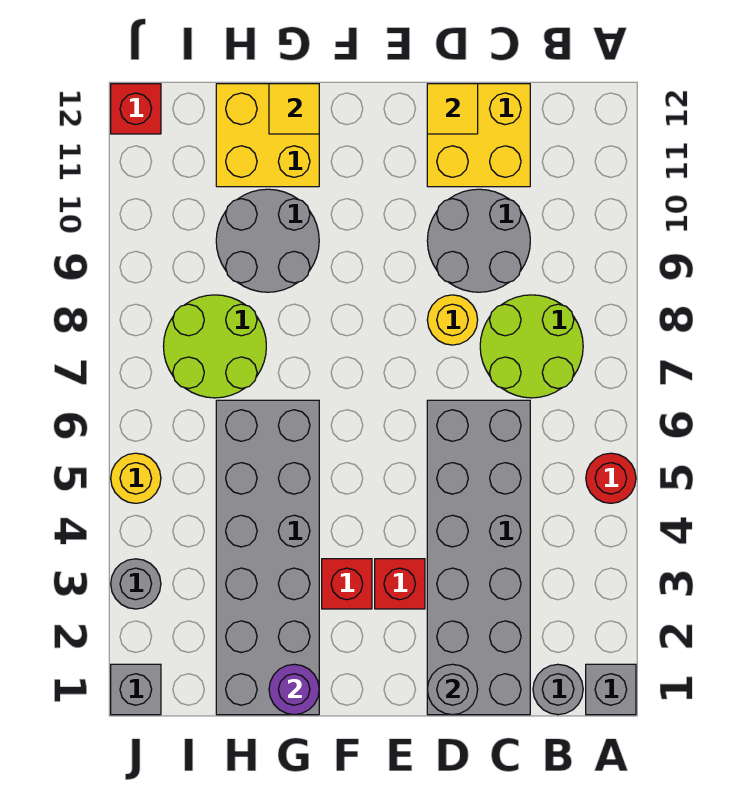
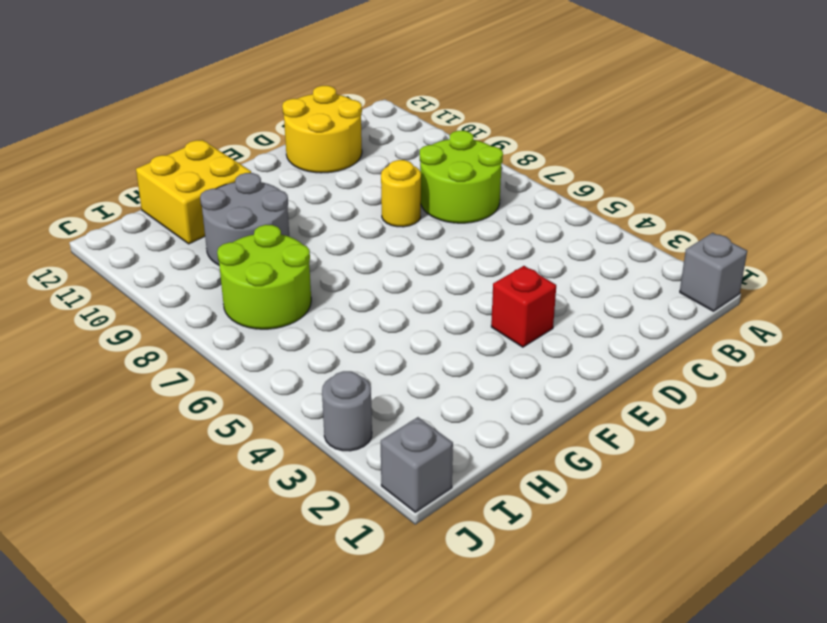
yellow round brick C11:D12 level 1 -> yellow brick C11:D12 level 1
none -> red round brick A5 level 1
none -> grey round brick B1 level 1
none -> grey brick C1:D6 level 1

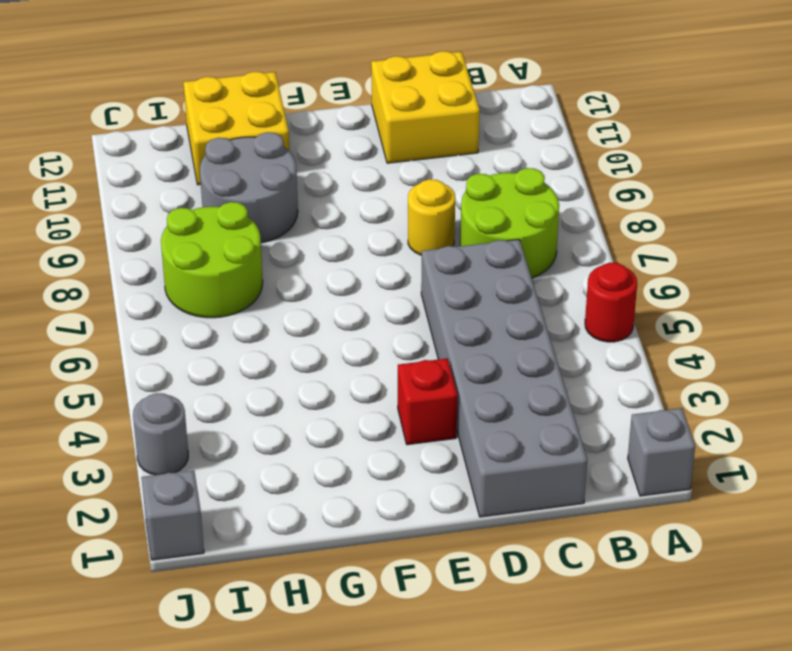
none -> grey round brick B1 level 1
none -> grey round brick C9:D10 level 1
none -> red brick F3 level 1

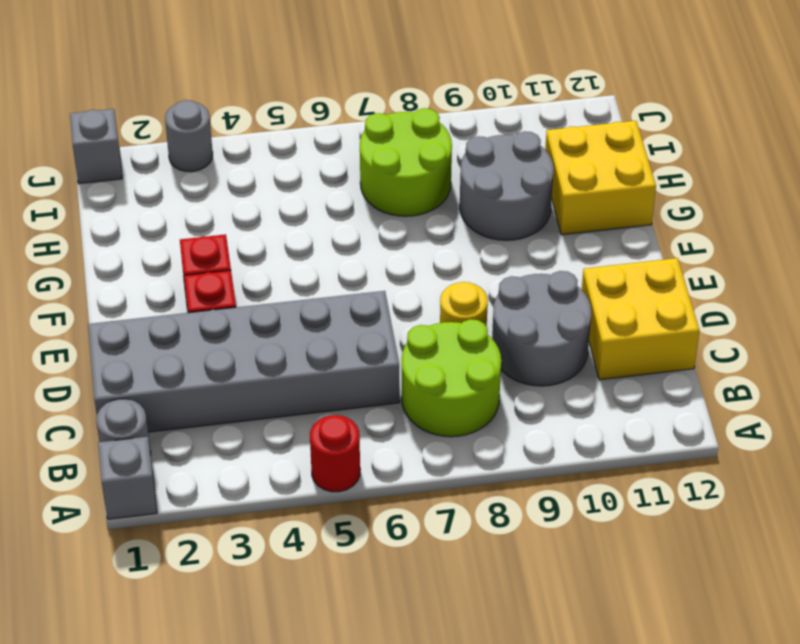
none -> grey brick G1:H6 level 1
none -> yellow round brick J5 level 1
none -> red brick J12 level 1

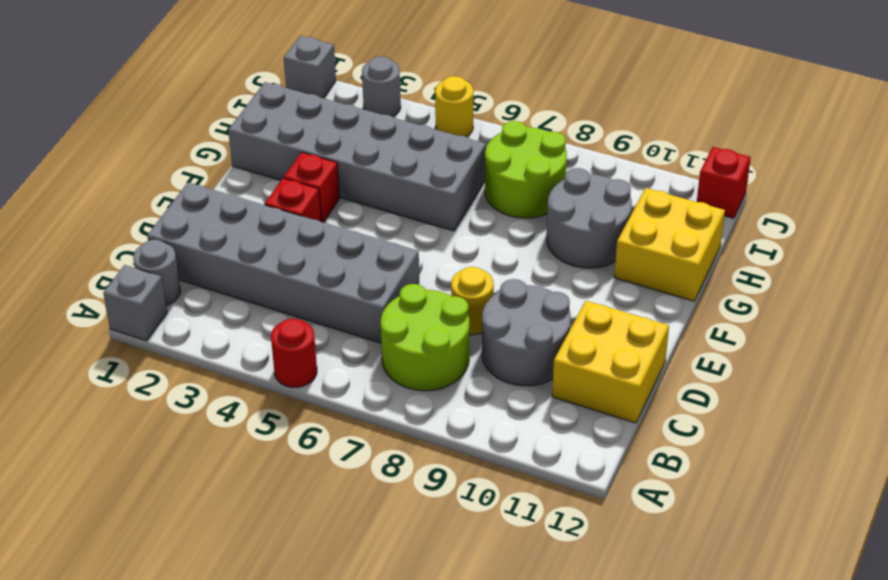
none -> grey round brick D1 level 2
none -> yellow tile D12 level 2
none -> purple round brick G1 level 2

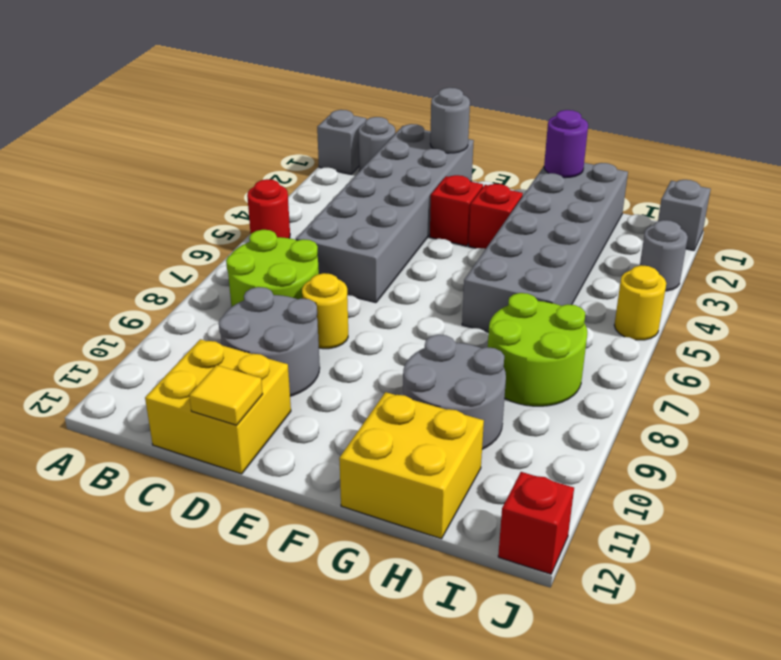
none -> yellow tile G12 level 2

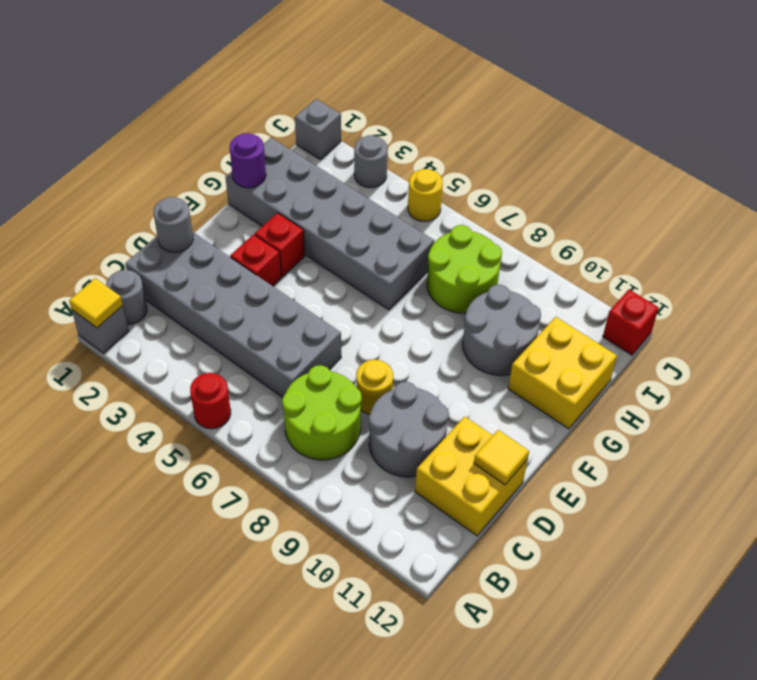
yellow tile A1 level 2 -> yellow tile G12 level 2

